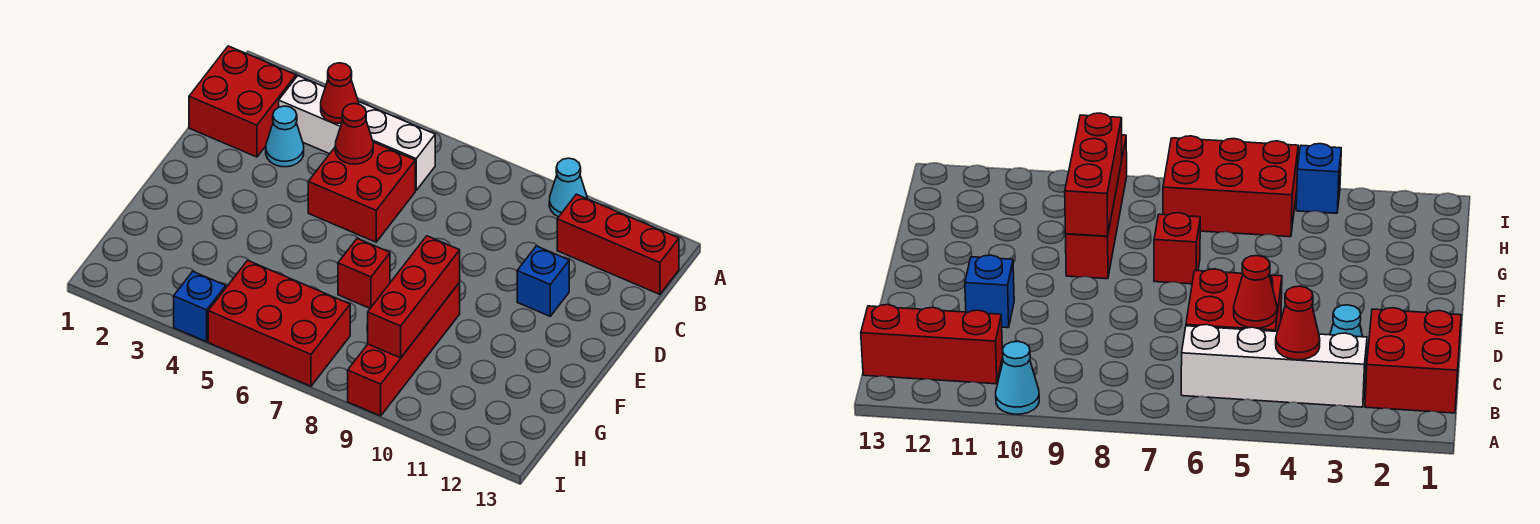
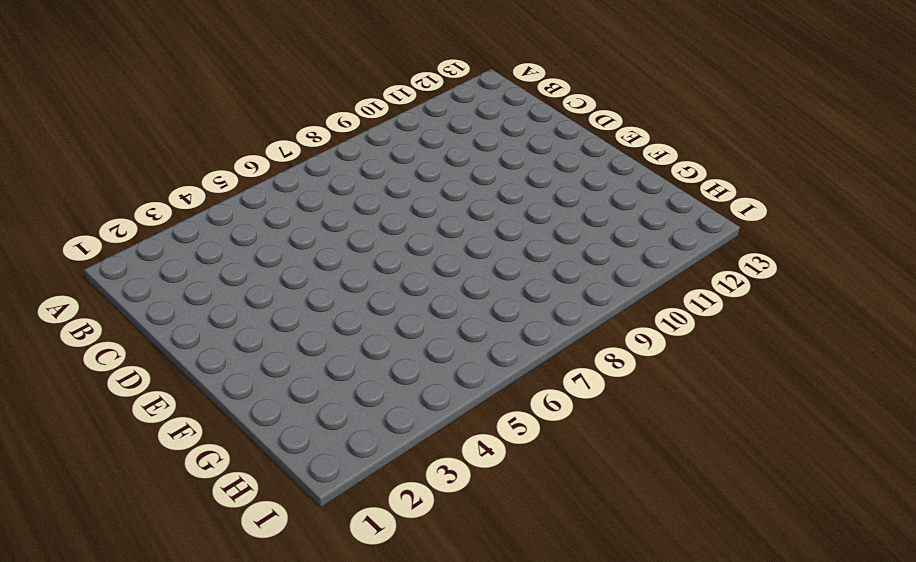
none -> cyan cone A10 level 1
none -> red brick B1:C2 level 1
none -> white brick B3:B6 level 1

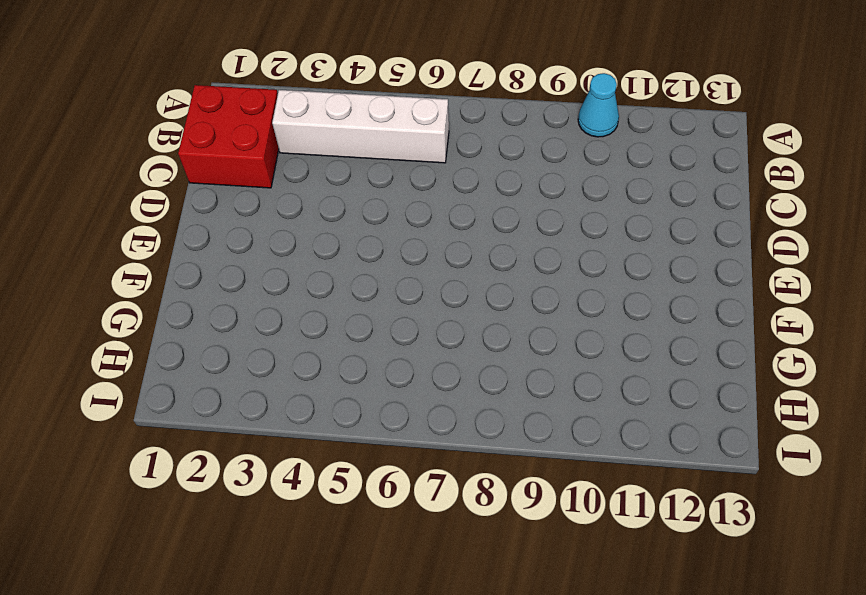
none -> red brick B11:B13 level 1
none -> cyan cone C3 level 1
none -> red brick C5:D6 level 1

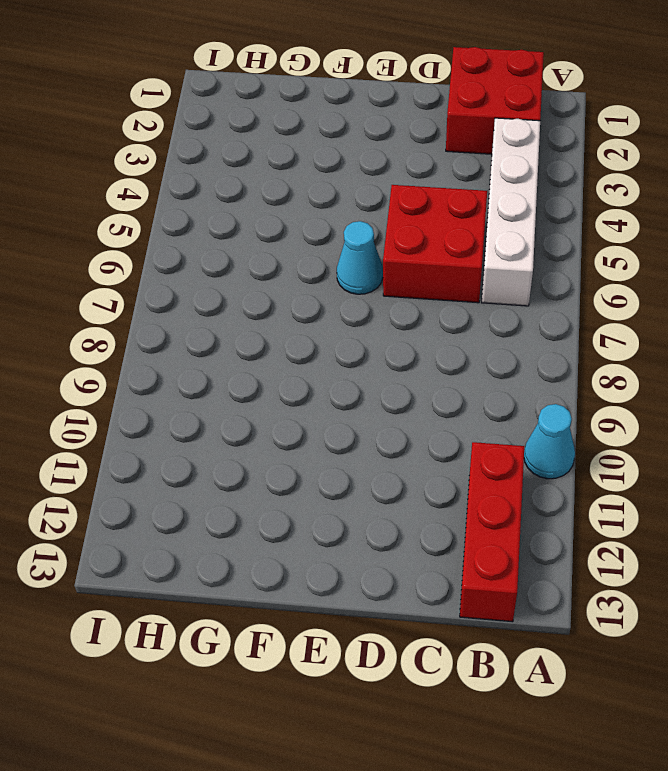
cyan cone E6 level 1 -> cyan cone C3 level 1
none -> blue brick D11 level 1
none -> red brick F7 level 1
none -> red brick F9:I9 level 1

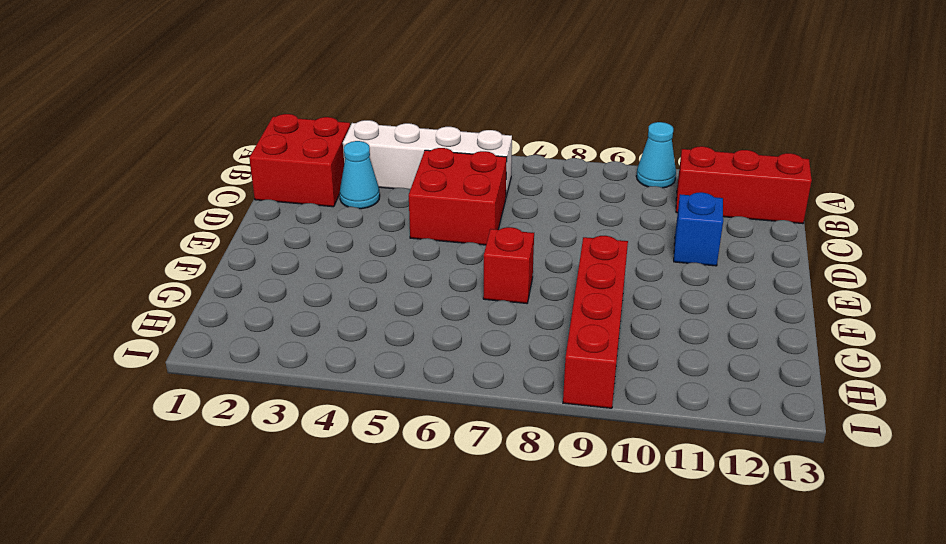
none -> red brick H5:I7 level 1
none -> blue brick I4 level 1
none -> red cone B4 level 2

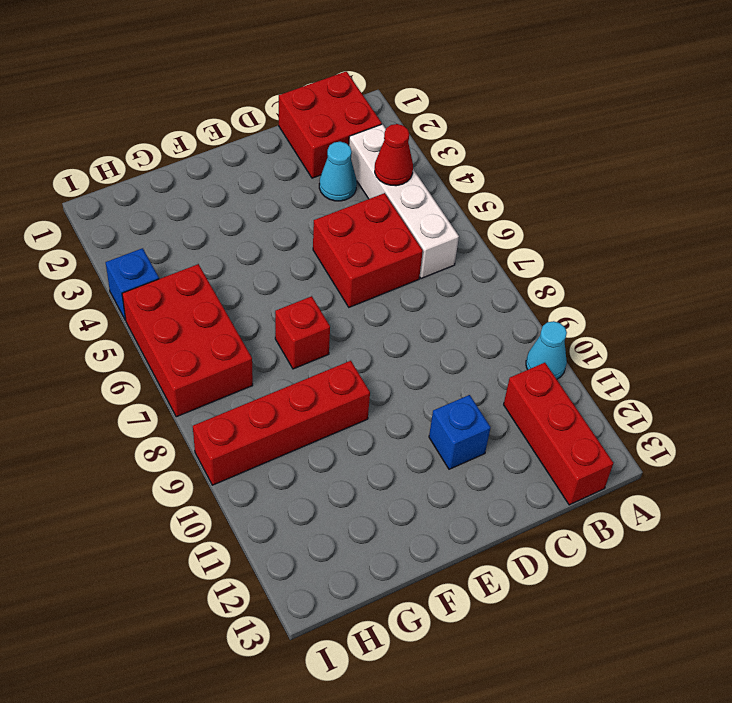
none -> red cone C5 level 2
none -> red brick F9:H9 level 2

